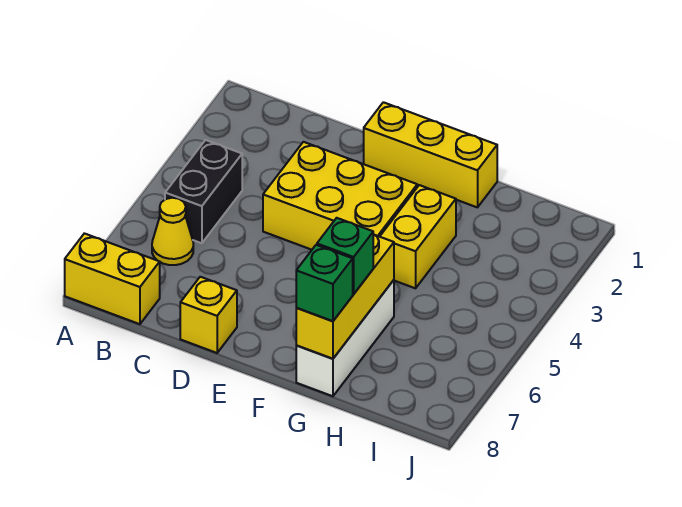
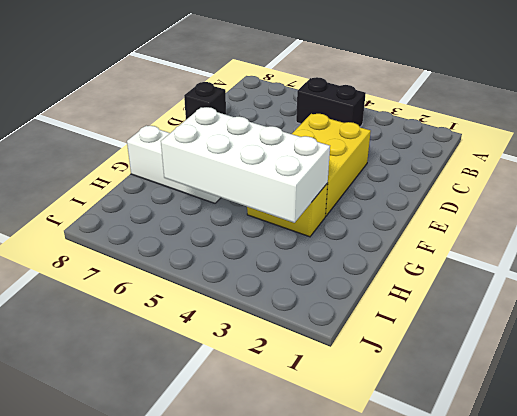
black brick D8 level 1 -> yellow brick D8 level 1
white brick G3:H6 level 2 -> yellow brick G6:G8 level 2
none -> yellow brick A8:B8 level 1
none -> yellow cone B6 level 1

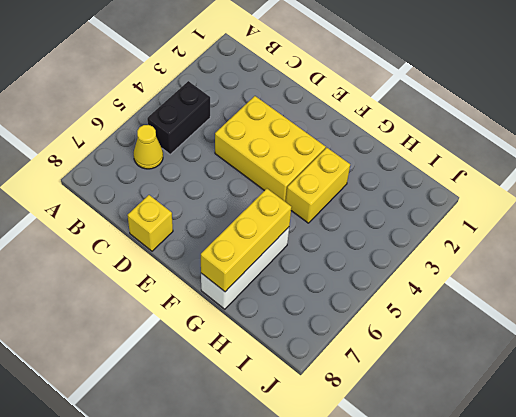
none -> yellow brick A8:B8 level 1
none -> yellow brick E1:G1 level 1

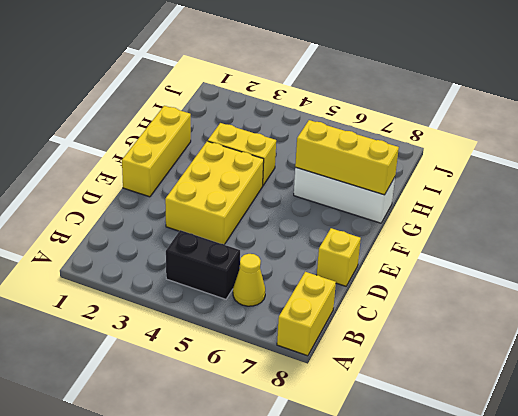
none -> green brick G7 level 3
none -> green brick G8 level 3

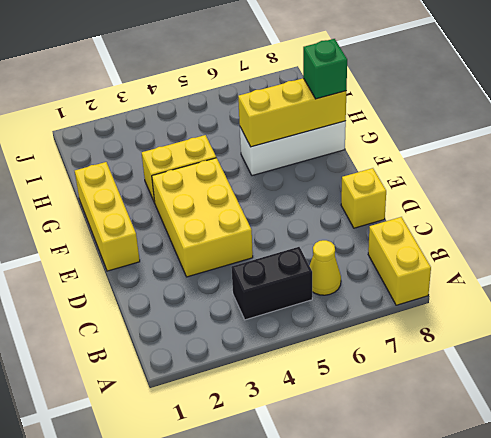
none -> green brick G7 level 3

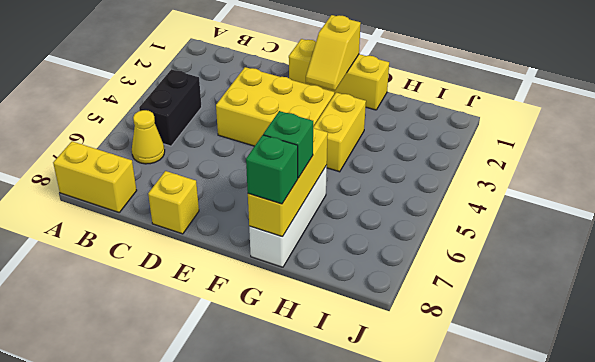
yellow slope F1:F2 level 2 top 1 -> none

